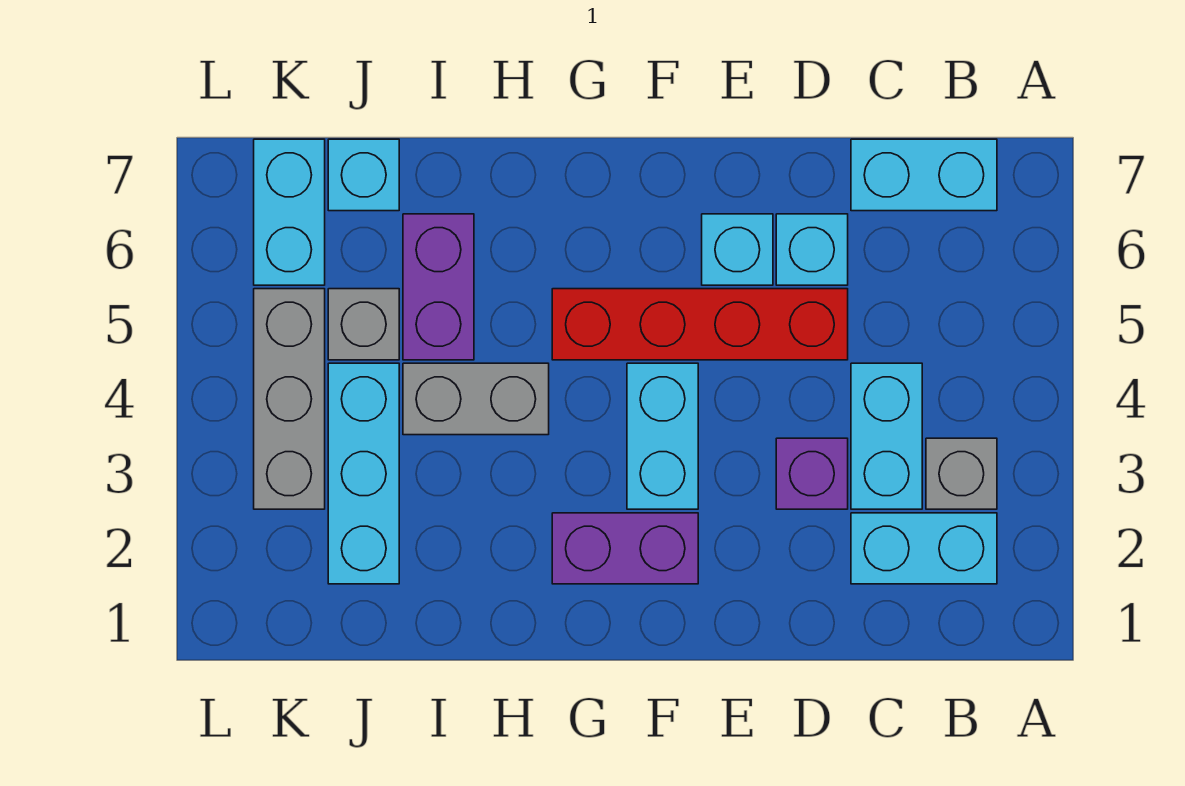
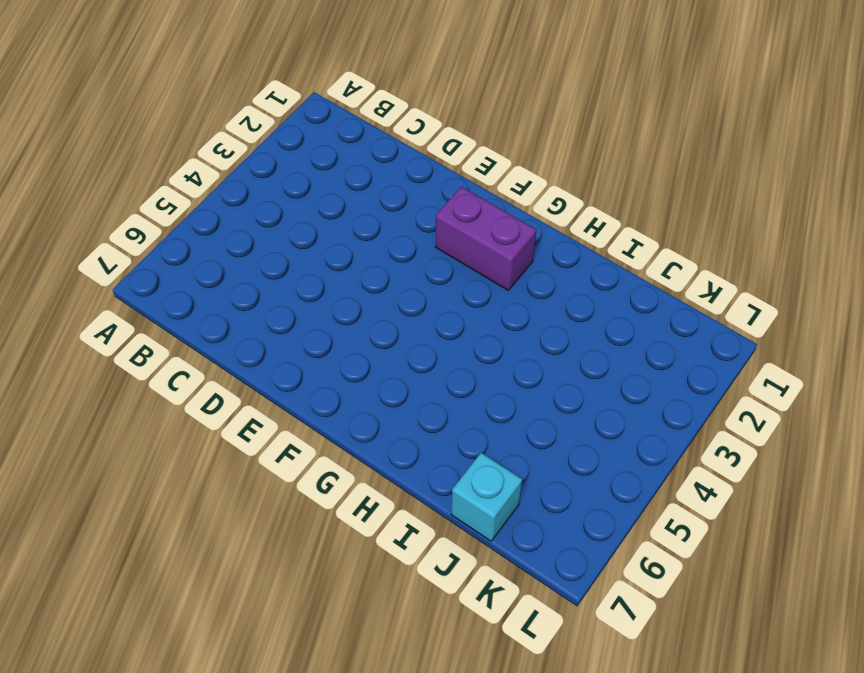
none -> cyan brick B2:C2 level 1
none -> grey brick B3 level 1
none -> cyan brick B7:C7 level 1

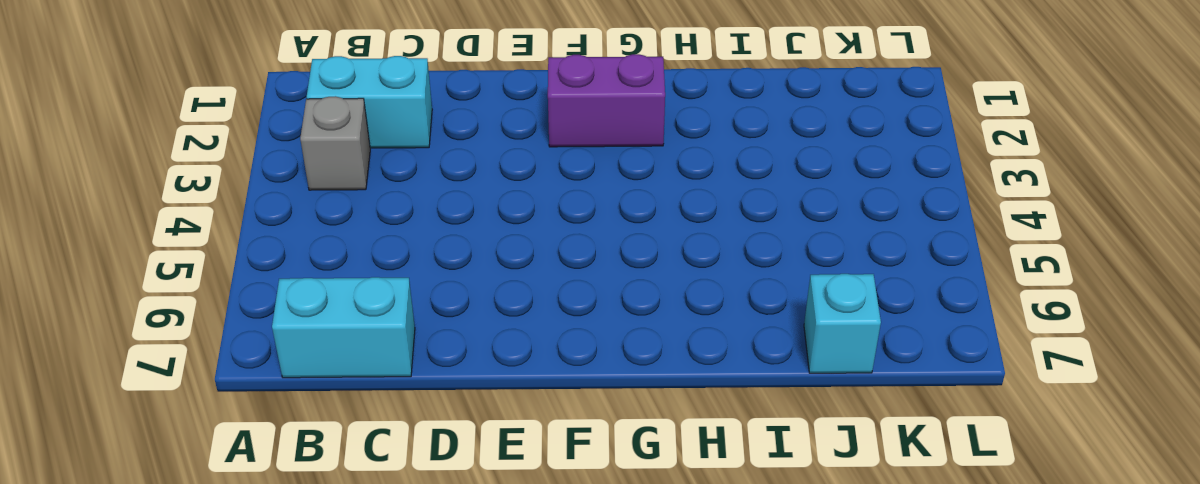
none -> cyan brick C3:C4 level 1
none -> purple brick D3 level 1
none -> red brick D5:G5 level 1

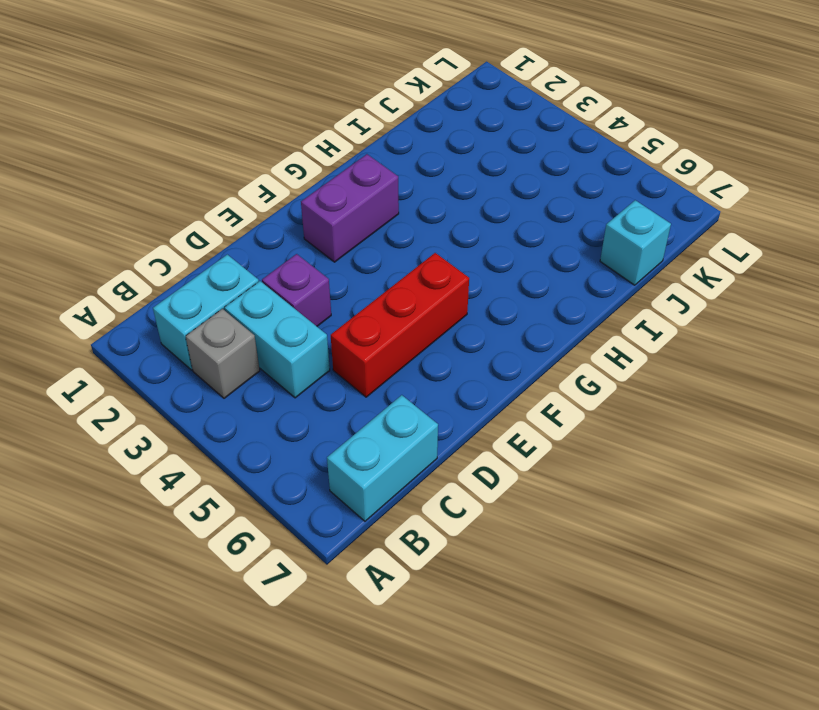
red brick D5:F5 level 1 -> red brick D5:G5 level 1
none -> cyan brick D6 level 1
none -> cyan brick E6 level 1
none -> cyan brick F3:F4 level 1

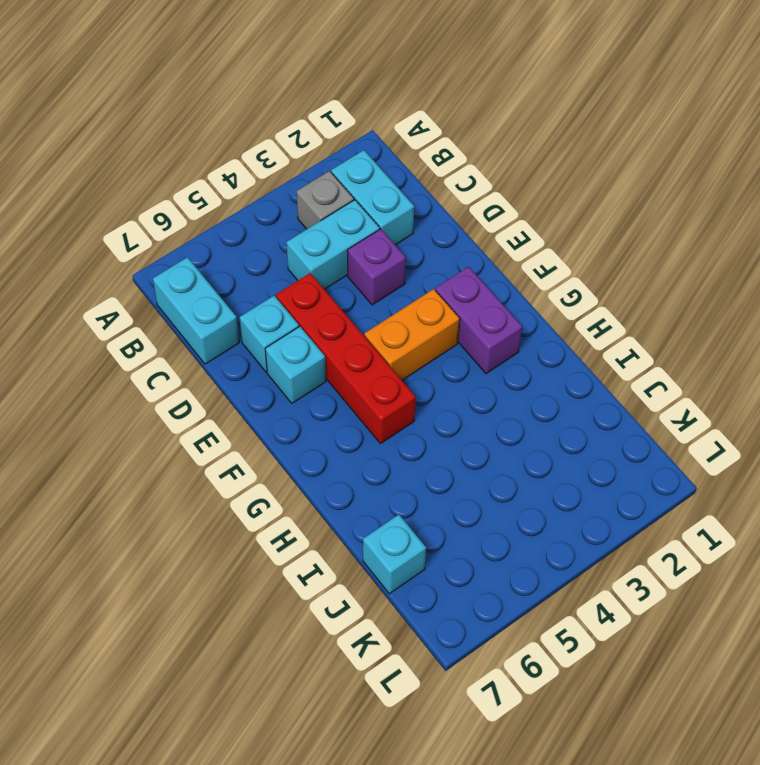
orange brick F3:F4 level 1 -> cyan brick F3:F4 level 1
none -> grey brick H4:I4 level 1
none -> purple brick I5:I6 level 1
none -> cyan brick J2:J4 level 1

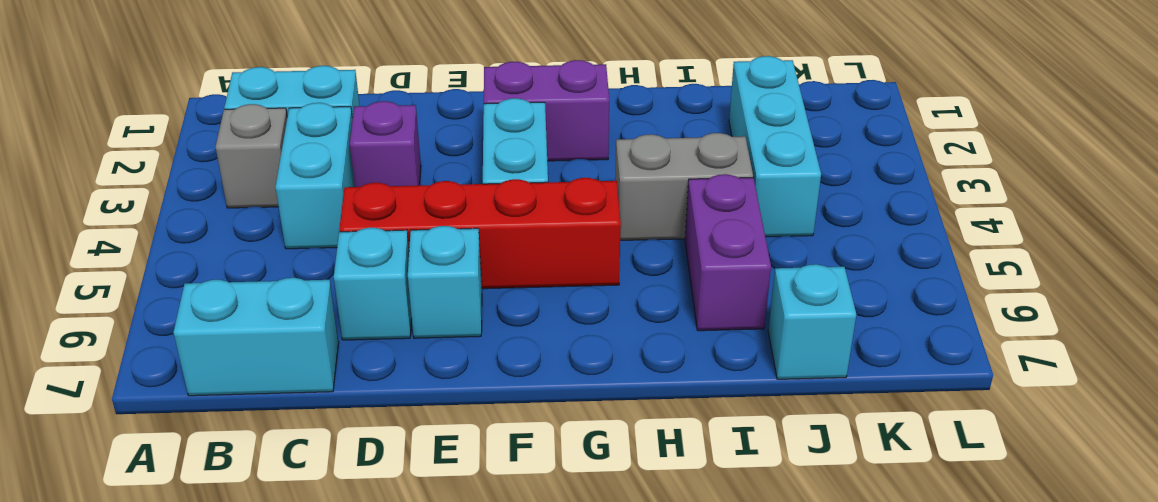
none -> grey brick J5 level 1
none -> grey brick K3:K5 level 1
none -> cyan brick K6:K7 level 1

